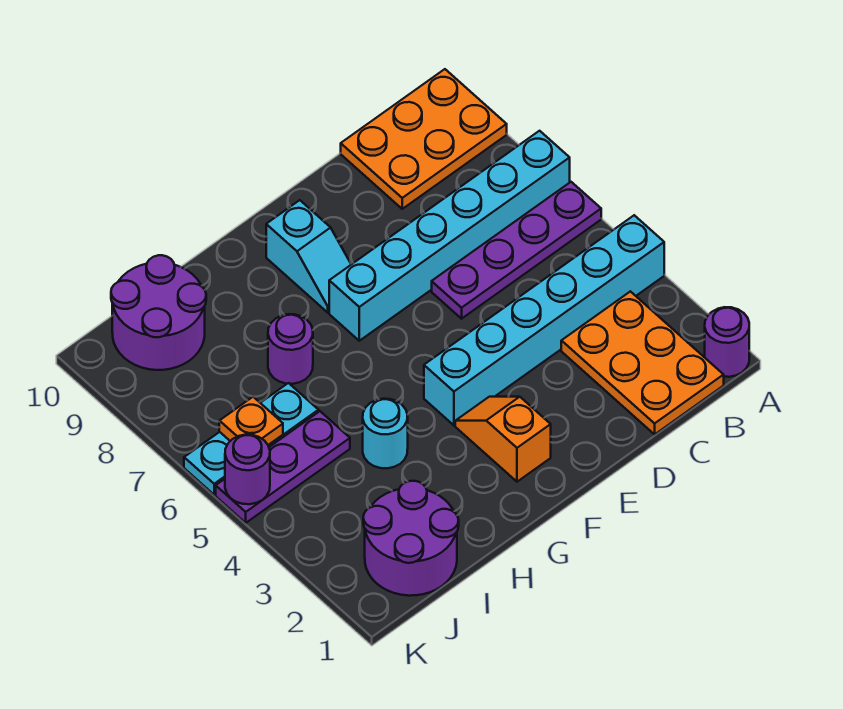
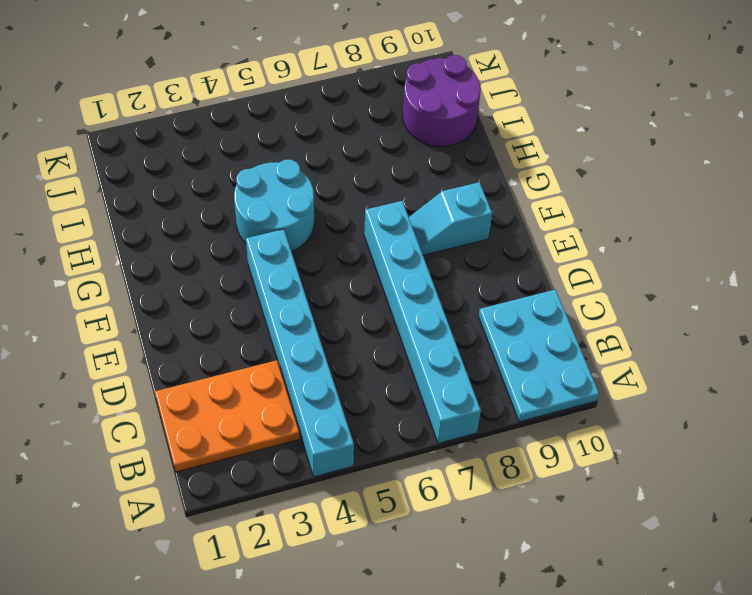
cyan plate A9:C10 level 1 -> orange plate A9:C10 level 1
cyan round brick G4:H5 level 1 -> cyan round brick H4 level 1
none -> purple round brick A1 level 1
none -> purple plate A6:D6 level 1
none -> orange slope F2:F3 level 1 top 2

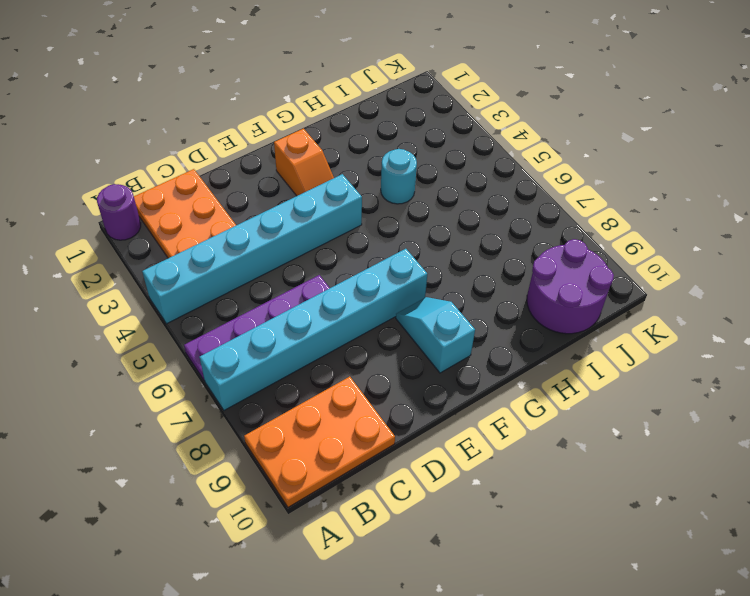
none -> purple round brick H7 level 1
none -> purple round brick I1:J2 level 1
none -> purple plate I5:K5 level 1

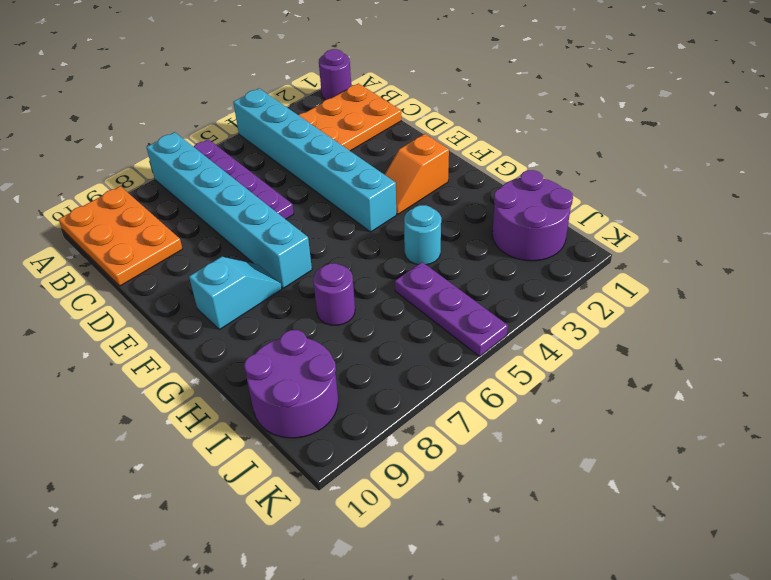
none -> cyan plate I6:K6 level 1
none -> orange plate J6 level 2
none -> purple round brick K5 level 2

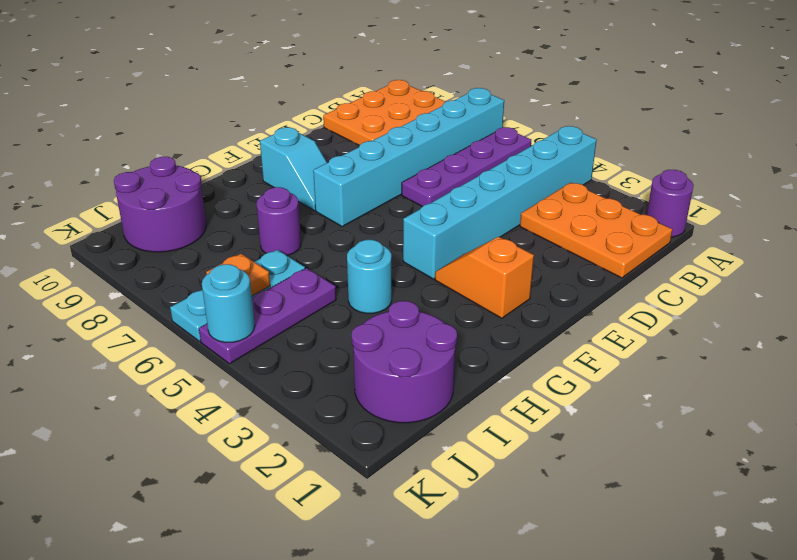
cyan round brick K5 level 2 -> purple round brick K5 level 2

